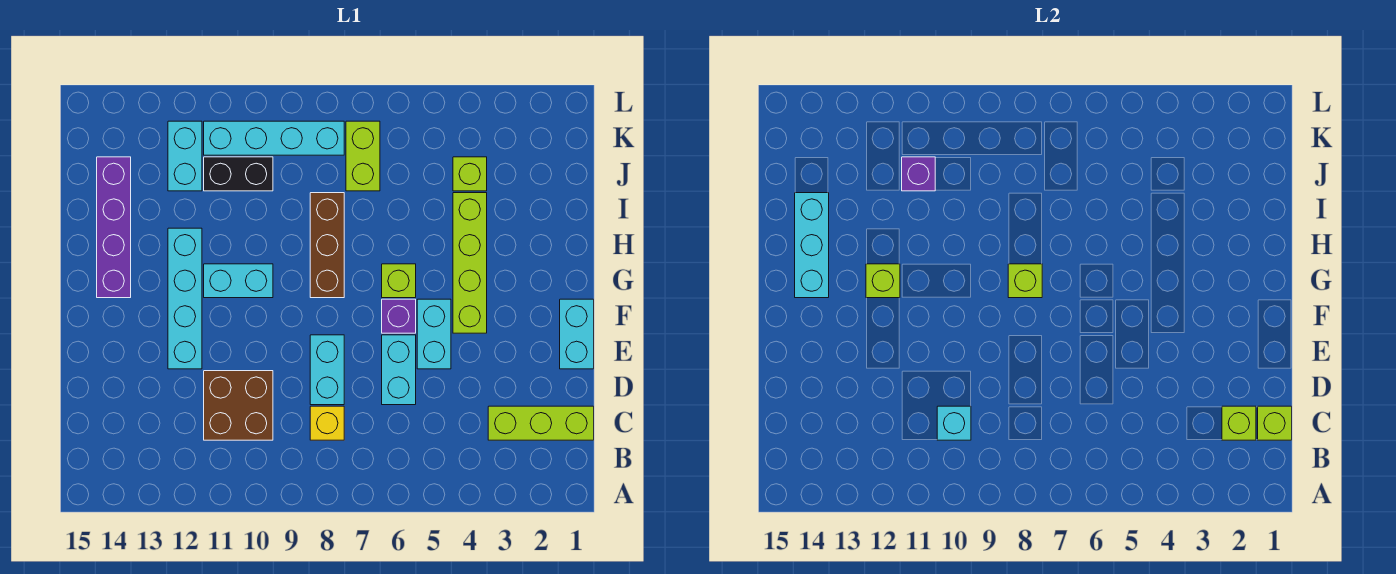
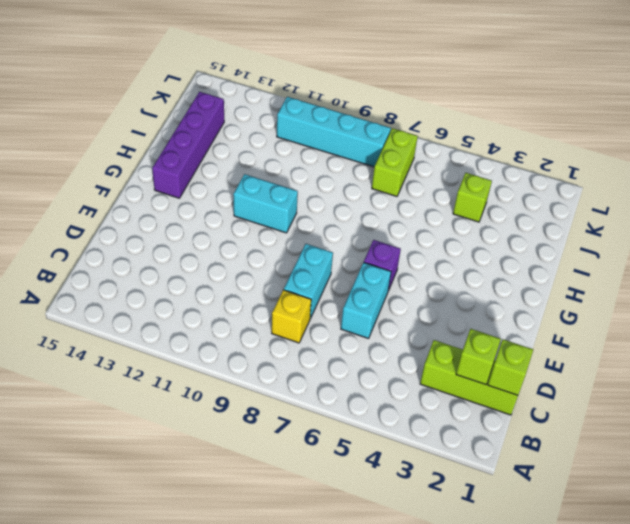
none -> brown brick C10:D11 level 1
none -> cyan brick E1:F1 level 1
none -> cyan brick E5:F5 level 1

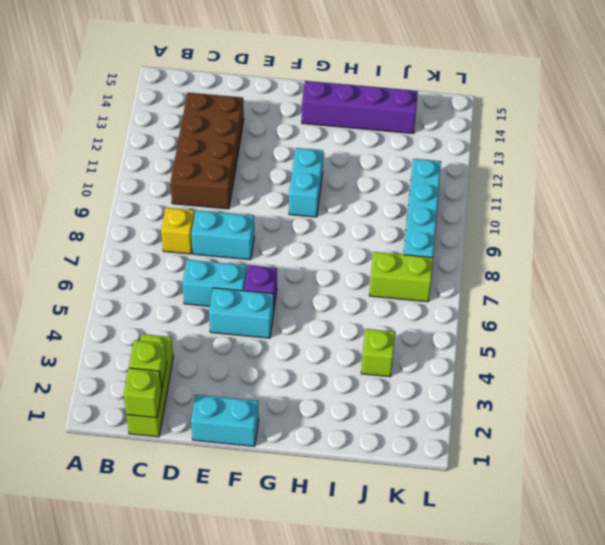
brown brick C10:D13 level 1 -> brown brick C10:D11 level 1
none -> cyan brick E12:H12 level 1
none -> lime brick F4:I4 level 1
none -> lime brick G6 level 1

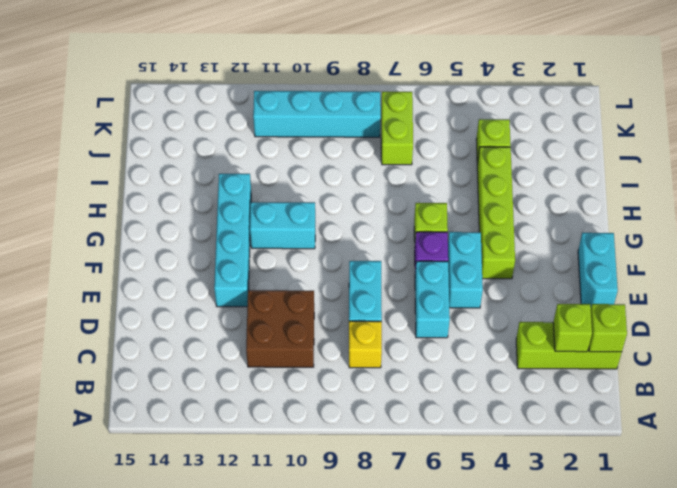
none -> brown brick G8:I8 level 1
none -> purple brick G14:J14 level 1
none -> black brick J10:J11 level 1

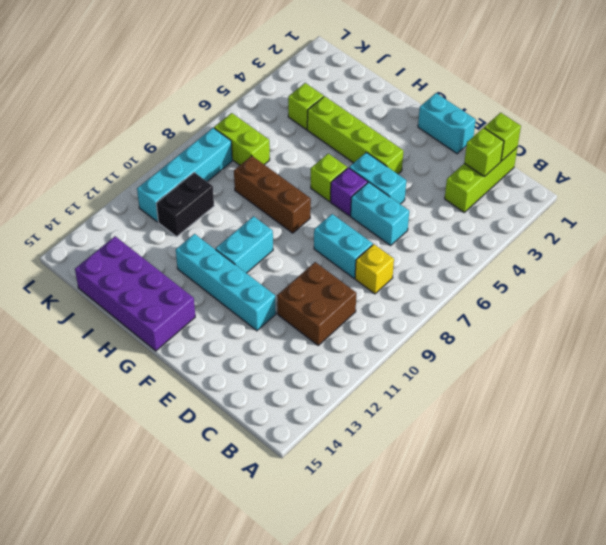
purple brick G14:J15 level 1 -> purple brick G14:J14 level 1
none -> cyan brick J12:K12 level 1
none -> cyan brick C10 level 2
none -> lime brick G8 level 2

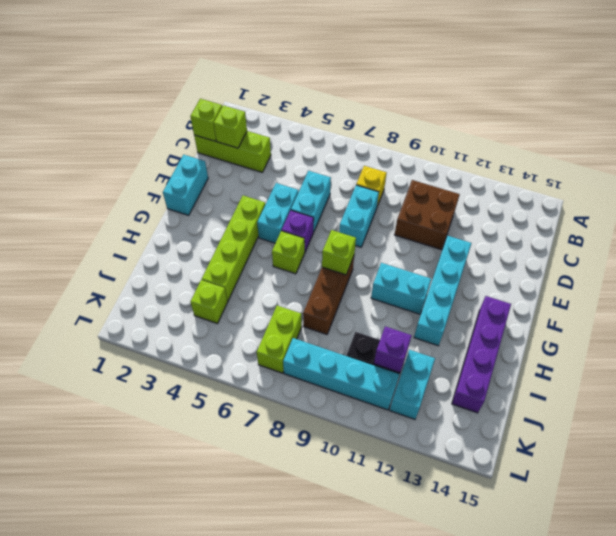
none -> cyan brick C10 level 2
none -> lime brick G12 level 2
none -> cyan brick G14:I14 level 2

